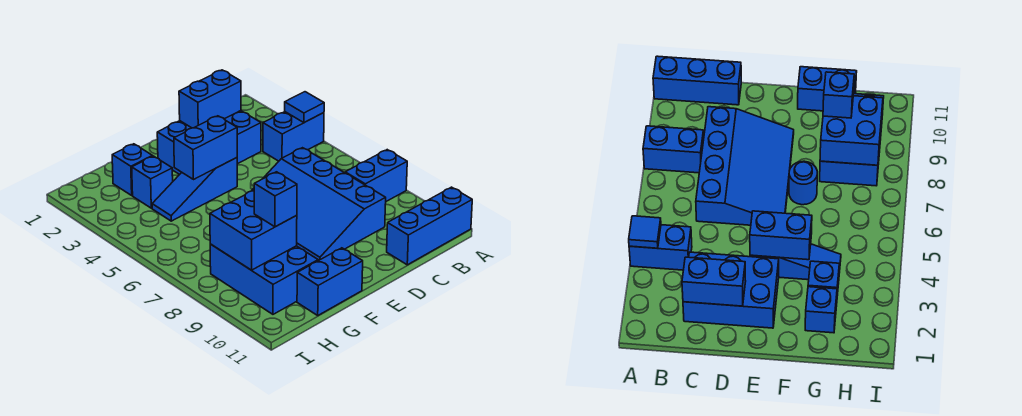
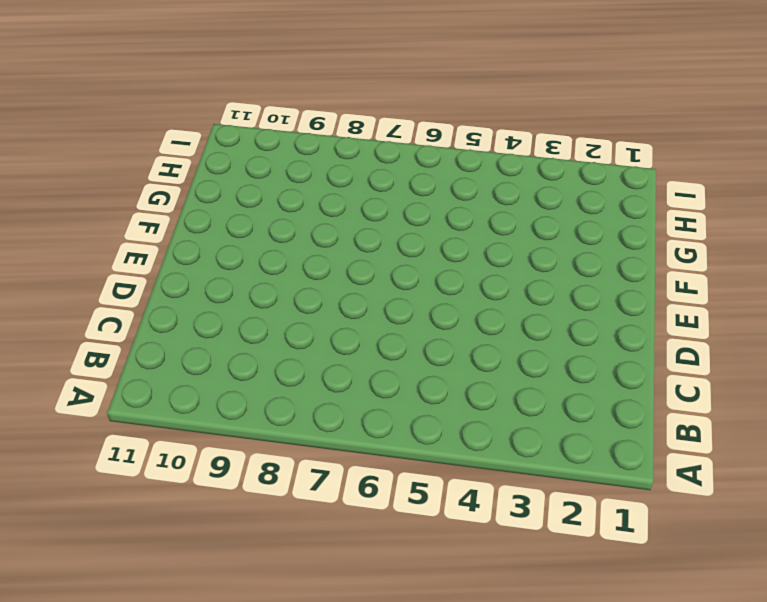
none -> blue brick A4:B4 level 1
none -> blue brick A8:B8 level 1
none -> blue brick A11:C11 level 1

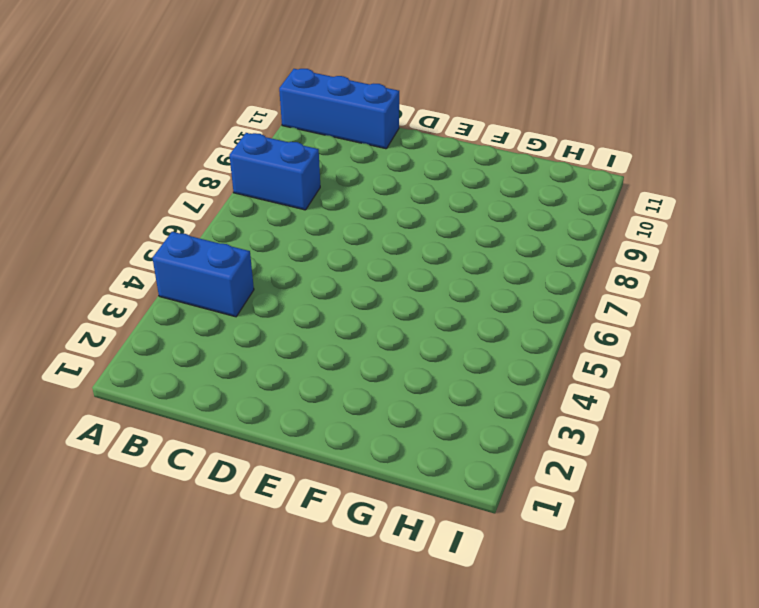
none -> blue brick C2:E3 level 1
none -> blue slope C6:E9 level 1 top C
none -> blue slope E4:G4 level 1 top E

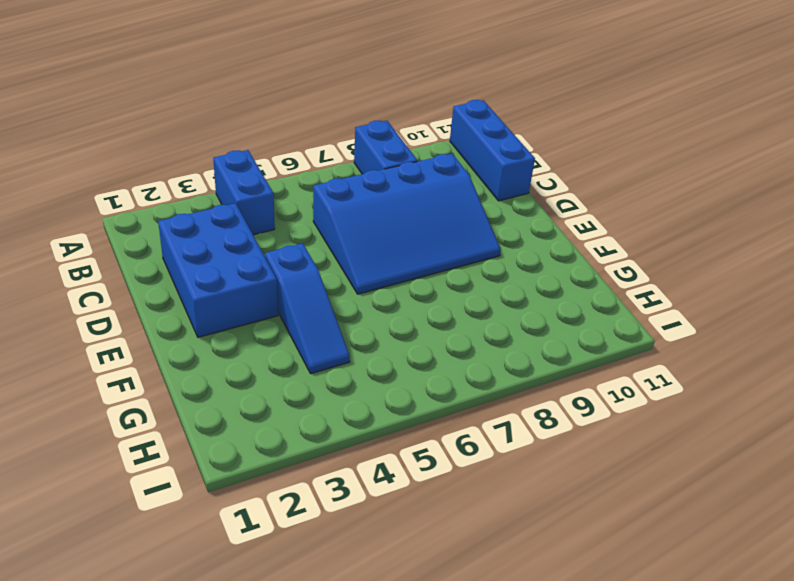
none -> blue round brick F7 level 1
none -> blue brick F11:G11 level 1
none -> blue brick G2 level 1

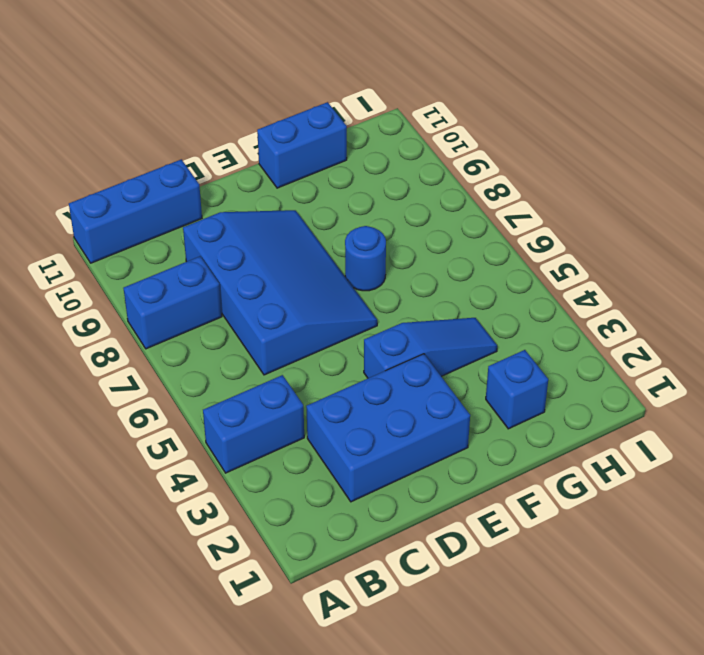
none -> blue brick G3 level 1
none -> blue brick G8:H10 level 1
none -> blue tile A4 level 2

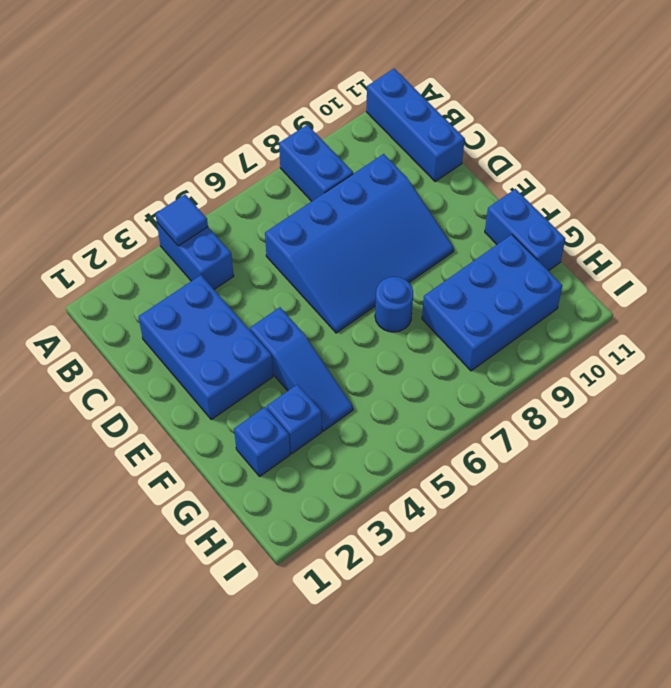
none -> blue brick C2:D2 level 2
none -> blue brick E4:F4 level 2
none -> blue brick G8:H9 level 2

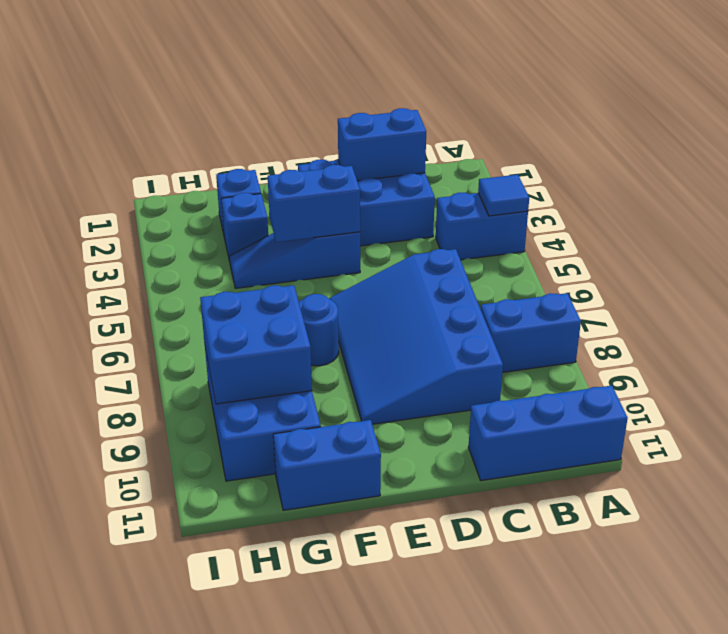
none -> blue brick G9 level 3

